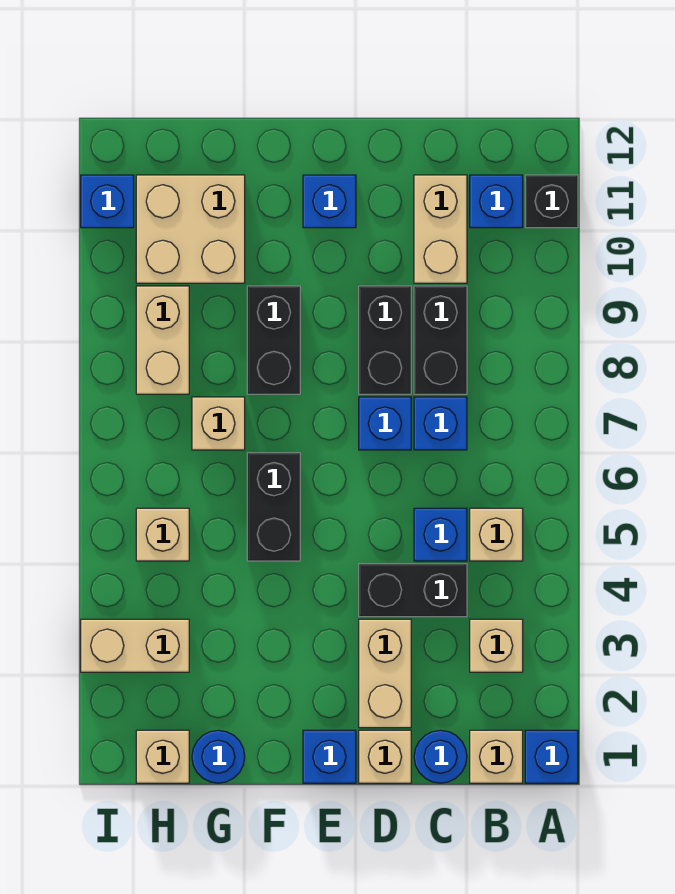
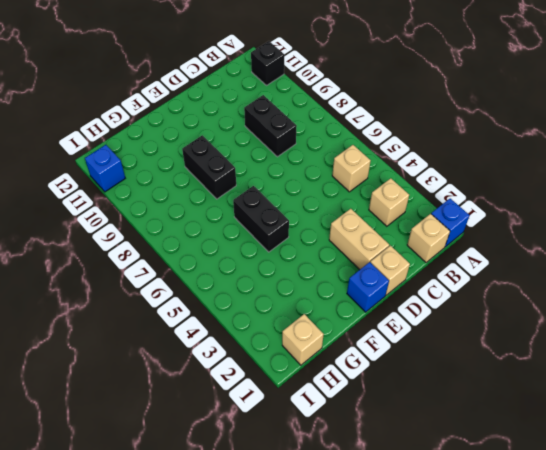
none -> blue brick B11 level 1
none -> blue round brick C1 level 1
none -> black brick C4:D4 level 1

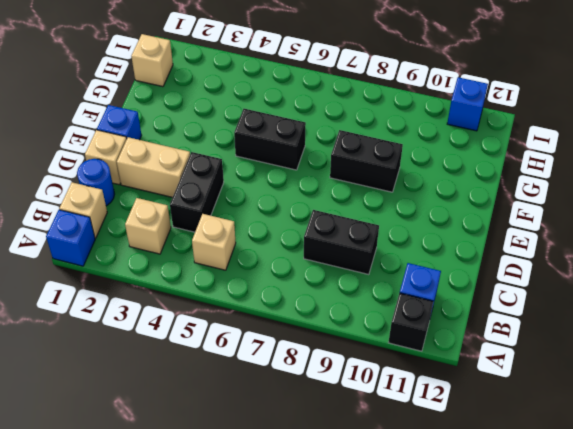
none -> blue brick C5 level 1
none -> blue brick C7 level 1
none -> tan brick C10:C11 level 1

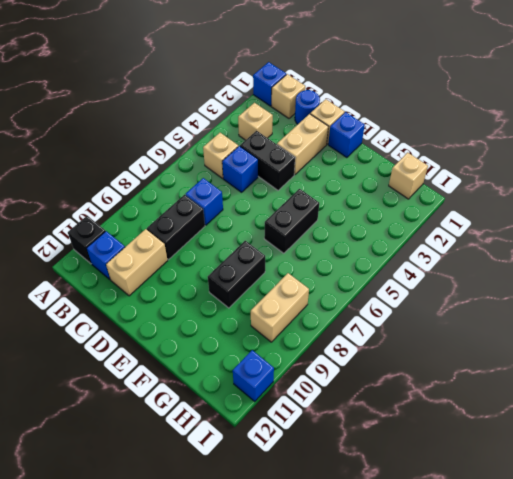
none -> blue brick D7 level 1
none -> black brick D8:D9 level 1
none -> blue brick E11 level 1

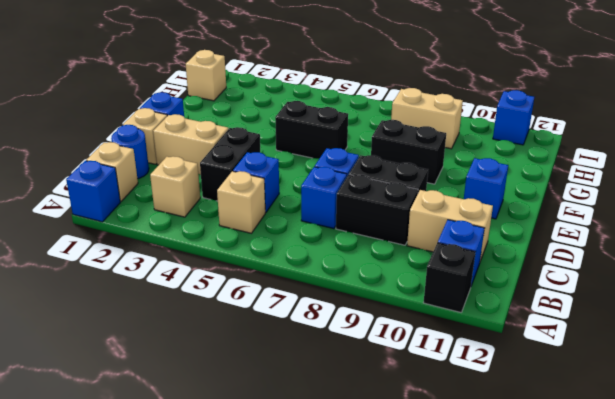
none -> blue round brick G1 level 1
none -> tan brick G7 level 1
none -> tan brick G10:H11 level 1

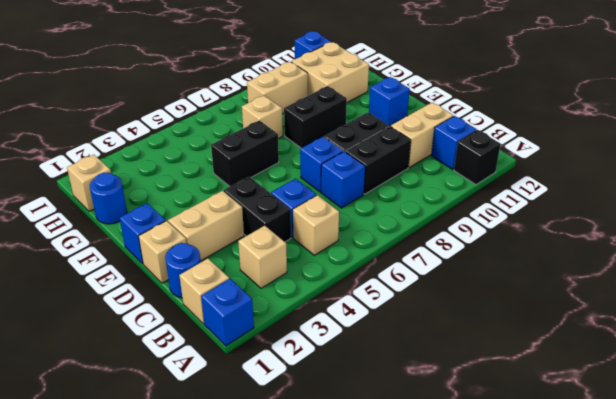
none -> tan brick H3:I3 level 1
none -> tan brick H5 level 1

